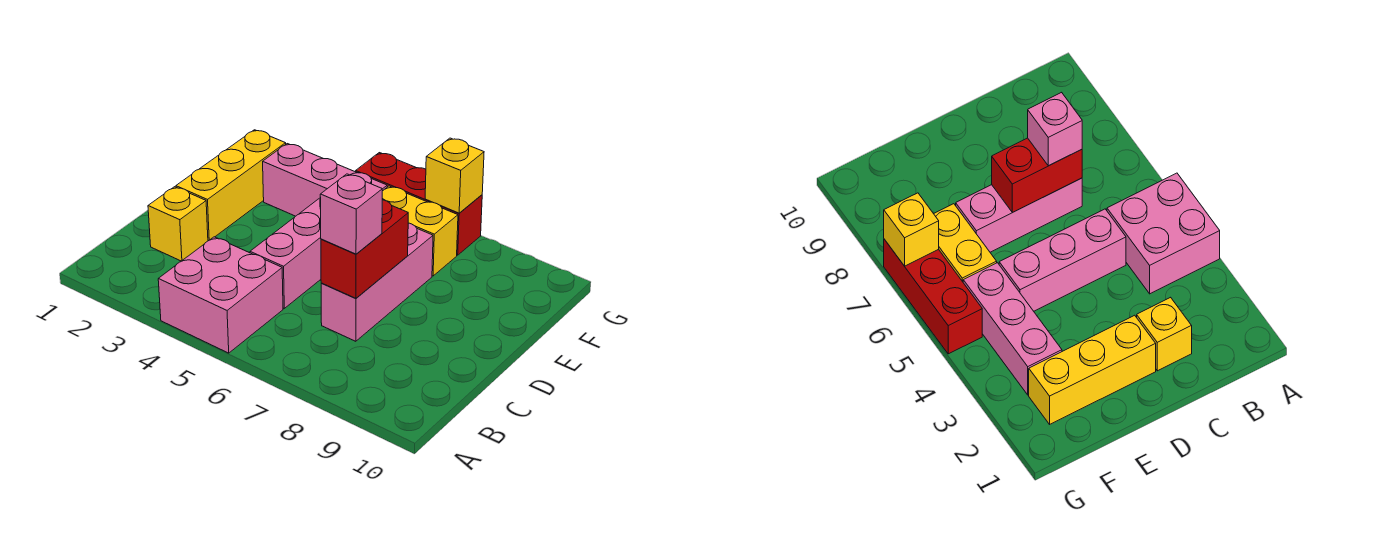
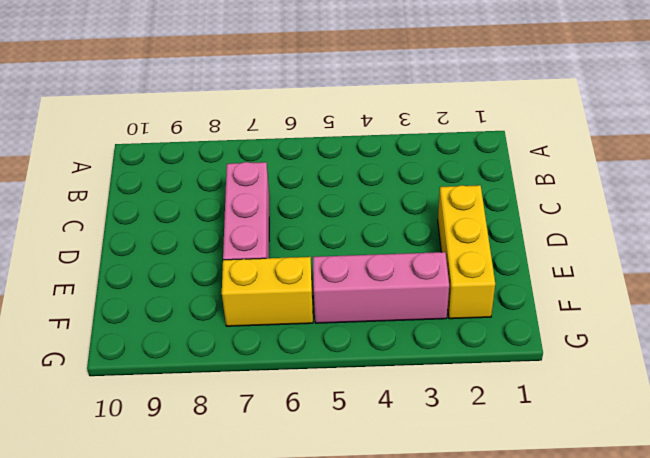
none -> pink brick A4:B5 level 1
none -> yellow brick C2 level 1

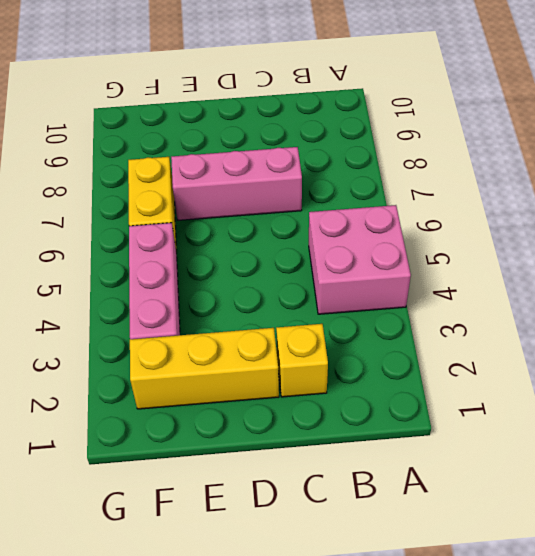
none -> pink brick C5:E5 level 1
none -> red brick G5:G7 level 1

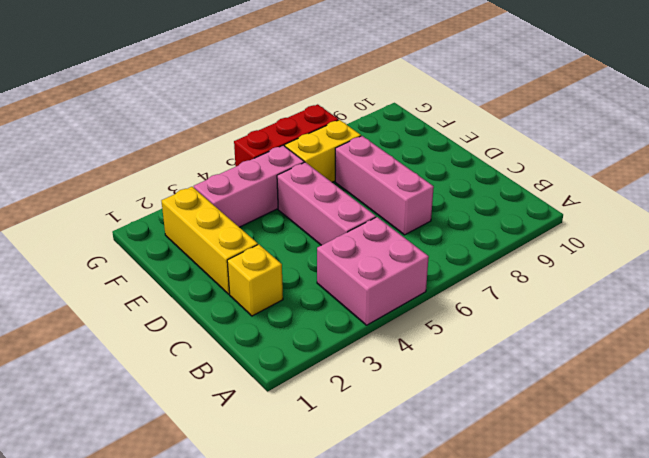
none -> red brick C7:D7 level 2
none -> yellow brick G7 level 2

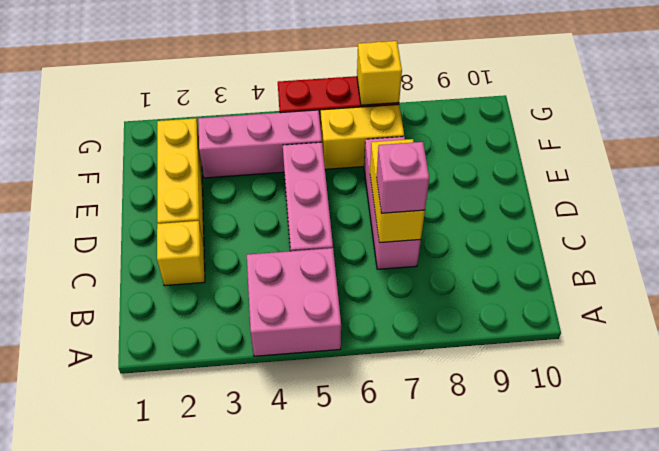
yellow brick C7:D7 level 2 -> red brick C7:D7 level 2

